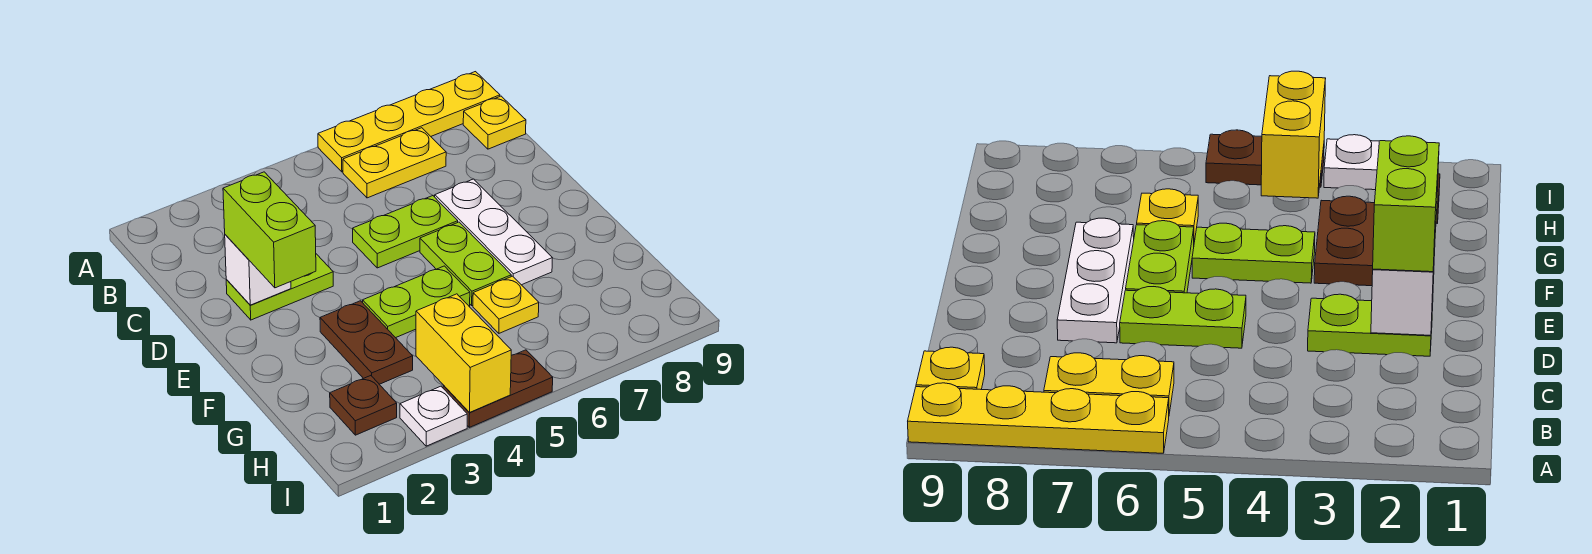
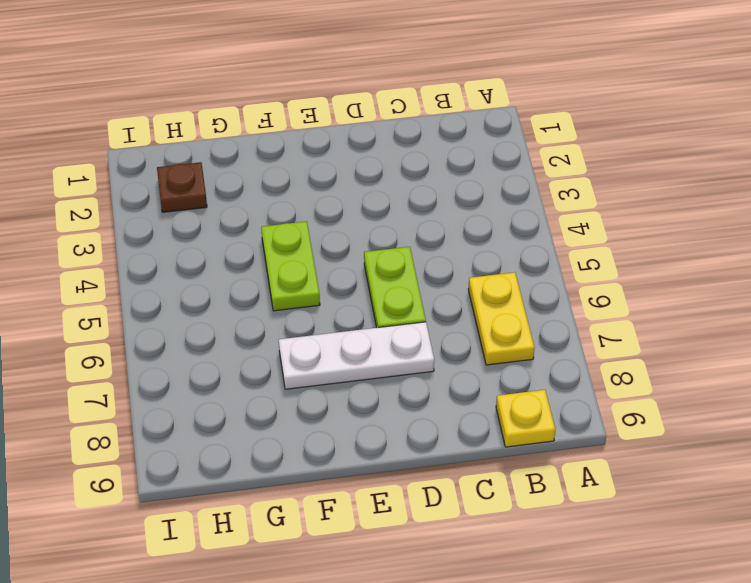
none -> yellow plate A6:A9 level 1
none -> lime plate D2:D3 level 1
none -> lime plate E6:F6 level 1

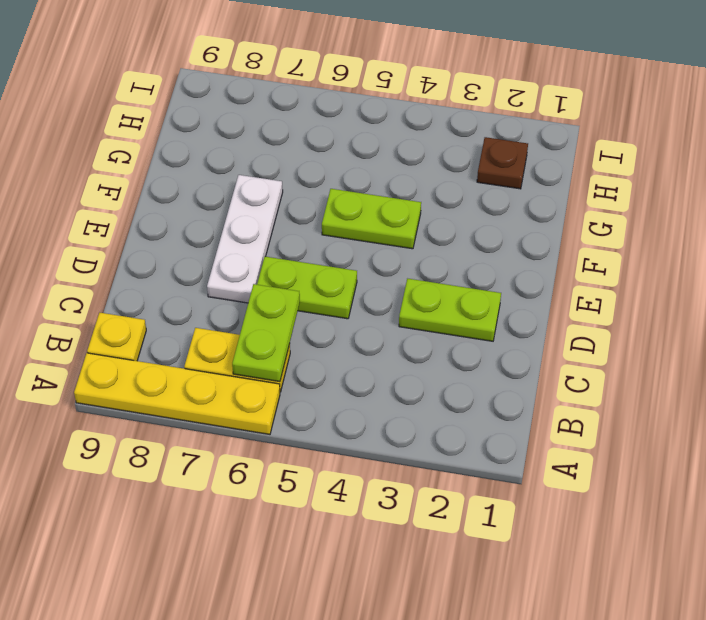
lime plate B6:C6 level 2 -> lime plate E6:F6 level 1
none -> brown plate F3:G3 level 1
none -> yellow plate G6 level 1
none -> white plate I3 level 1

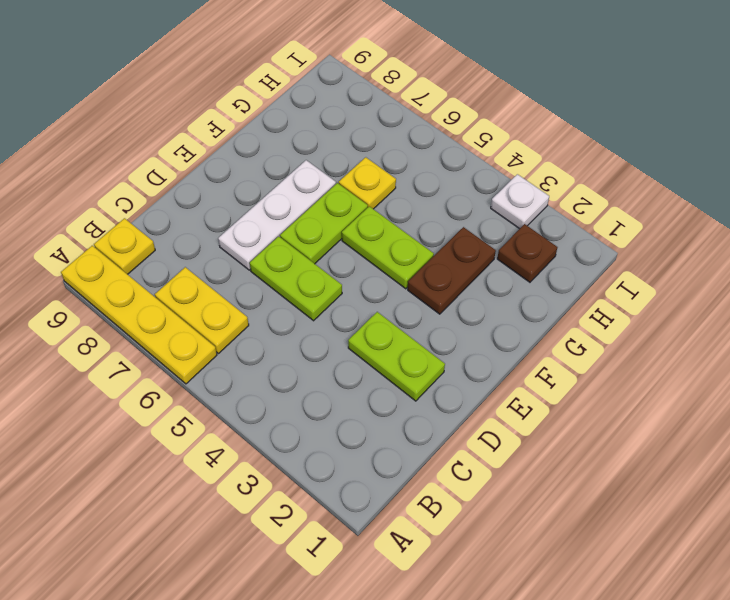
none -> brown plate I4:I5 level 1
none -> white brick D2 level 2
none -> yellow brick H4:I4 level 2

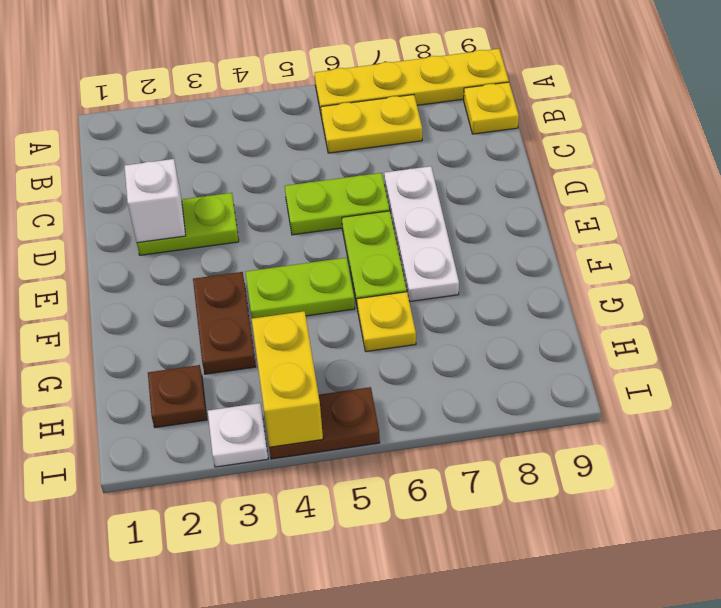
none -> lime brick D2:E2 level 3

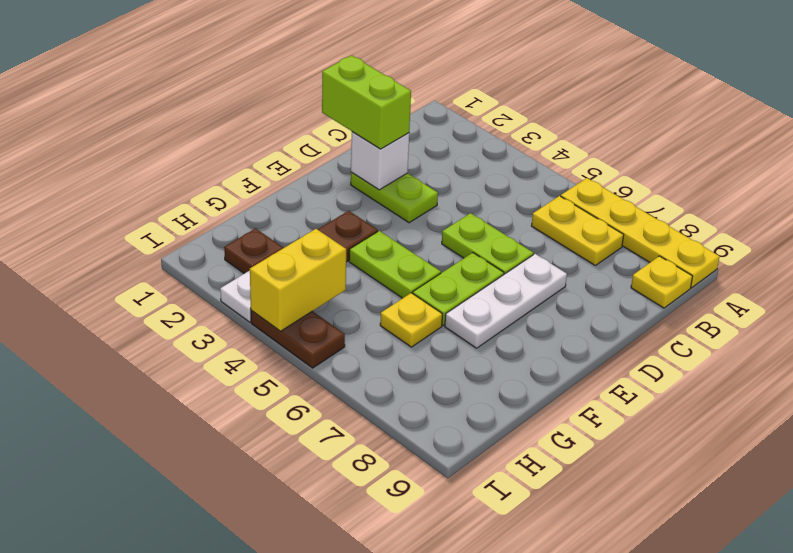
lime brick D1:D2 level 3 -> lime brick D2:E2 level 3

